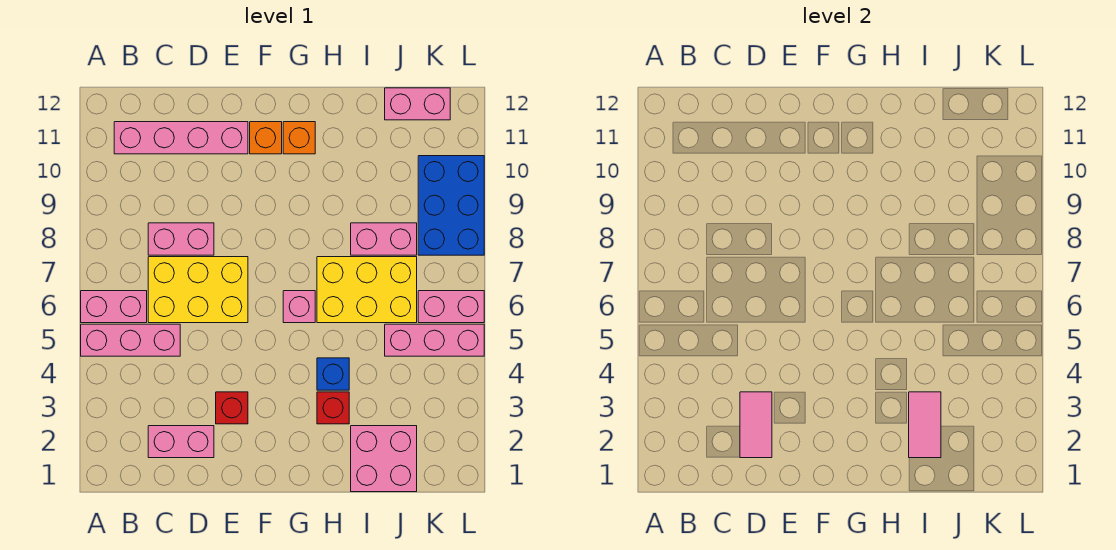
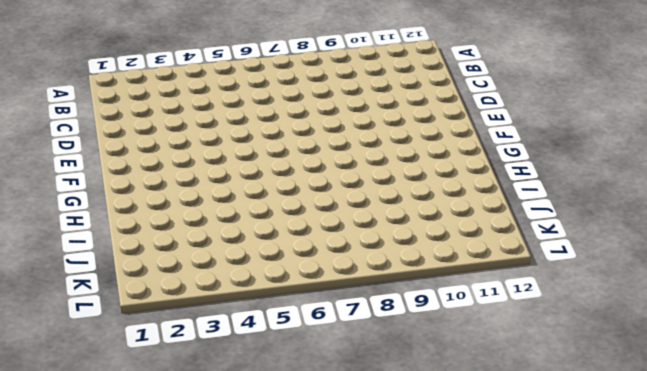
none -> pink brick A5:C5 level 1
none -> pink brick A6:B6 level 1
none -> pink brick B11:E11 level 1

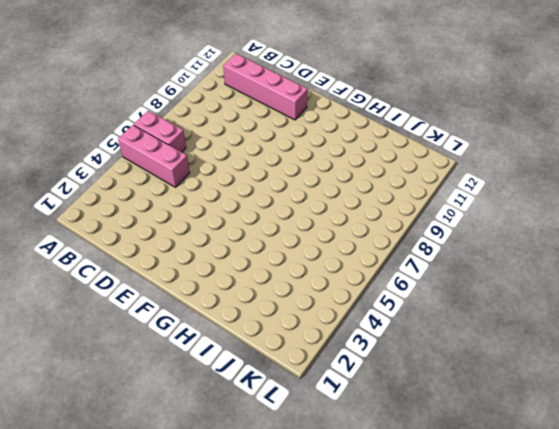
none -> pink brick C2:D2 level 1
none -> yellow brick C6:E7 level 1
none -> pink brick C8:D8 level 1

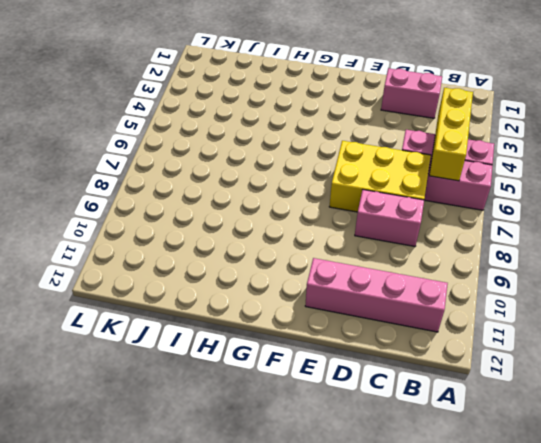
yellow brick B4:B6 level 2 -> none
none -> red brick E3 level 1
none -> orange brick F11 level 1
none -> pink brick G6 level 1

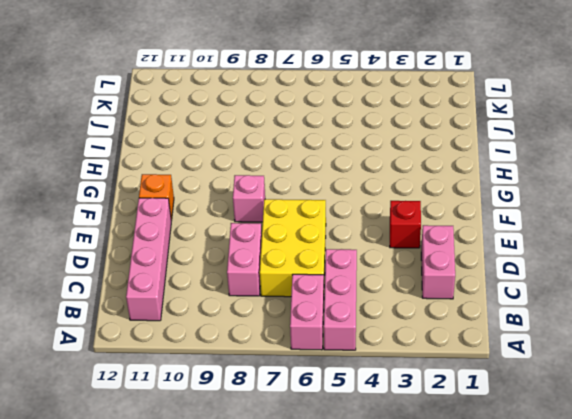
pink brick F8 level 1 -> pink brick G6 level 1
none -> orange brick G11 level 1
none -> red brick H3 level 1
none -> blue brick H4 level 1

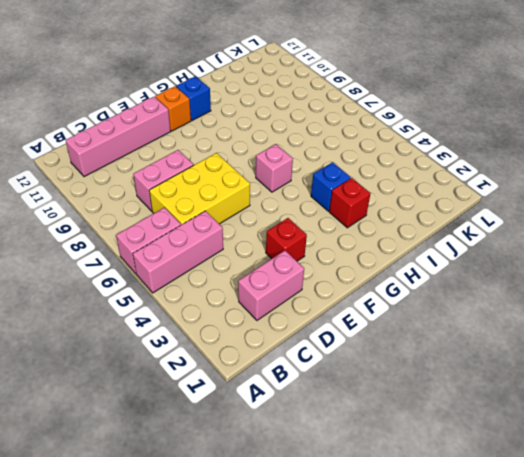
blue brick G11 level 1 -> orange brick G11 level 1
none -> yellow brick H6:J7 level 1
none -> pink brick I1:J2 level 1
none -> pink brick I8:J8 level 1

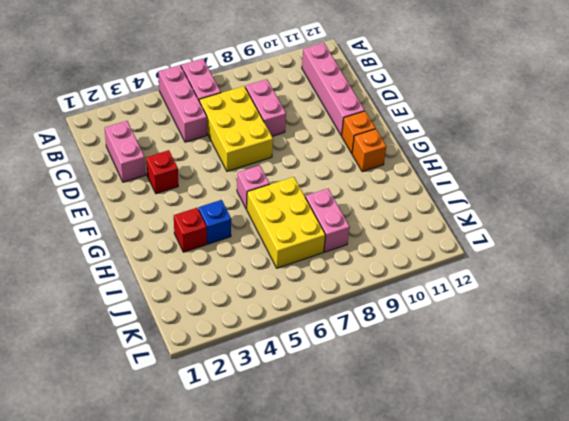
none -> pink brick I1:J2 level 1
none -> pink brick J5:L5 level 1
none -> pink brick J12:K12 level 1

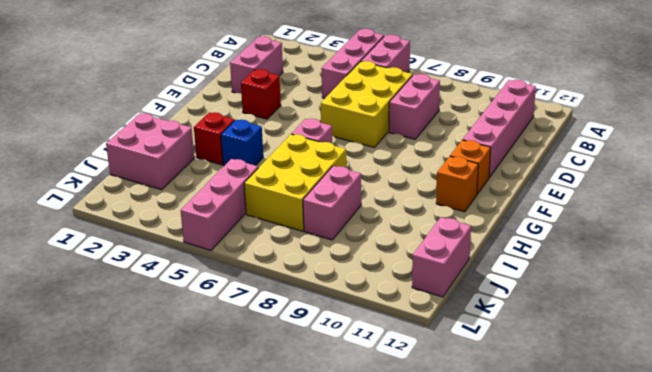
none -> pink brick K6:L6 level 1
none -> blue brick K8:L10 level 1
none -> pink tile D2:D3 level 2

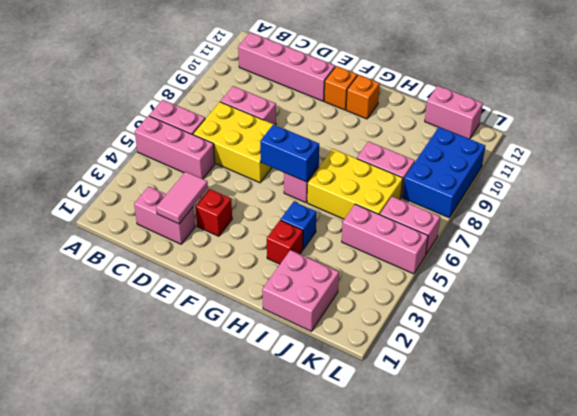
blue brick F6:G6 level 2 -> none
none -> pink tile I2:I3 level 2

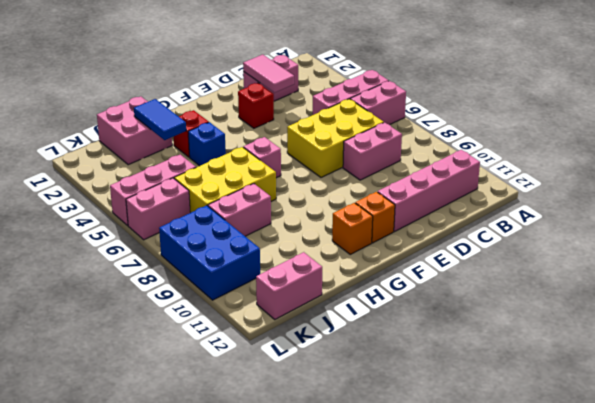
blue tile I2:I3 level 2 -> pink tile I2:I3 level 2

